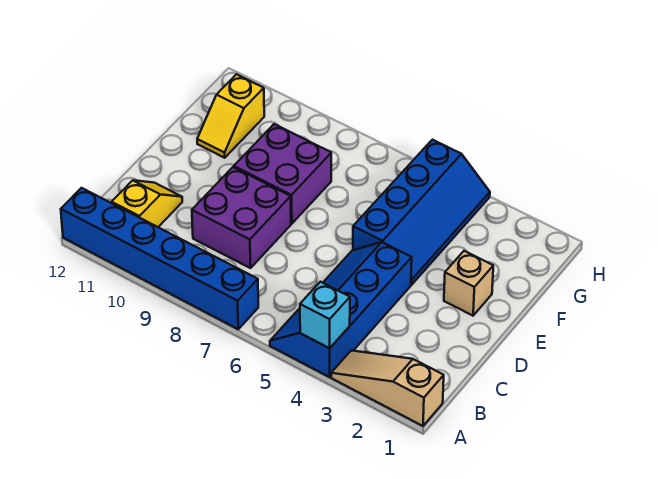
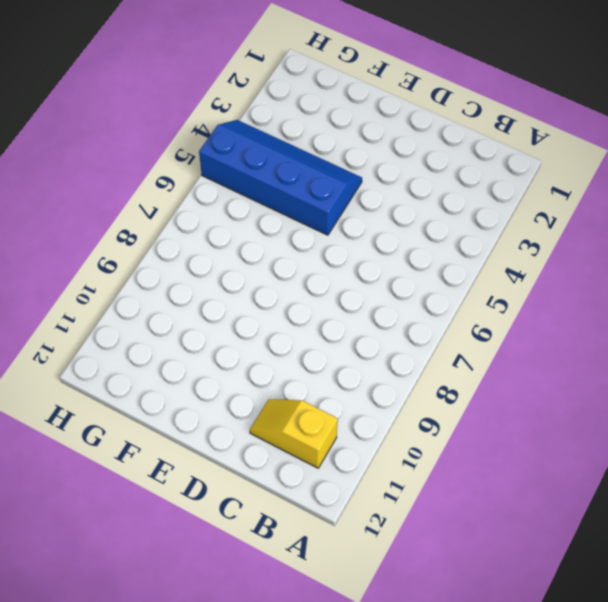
none -> tan slope A1:A3 level 1 top 1
none -> blue slope A4:D5 level 1 top 4

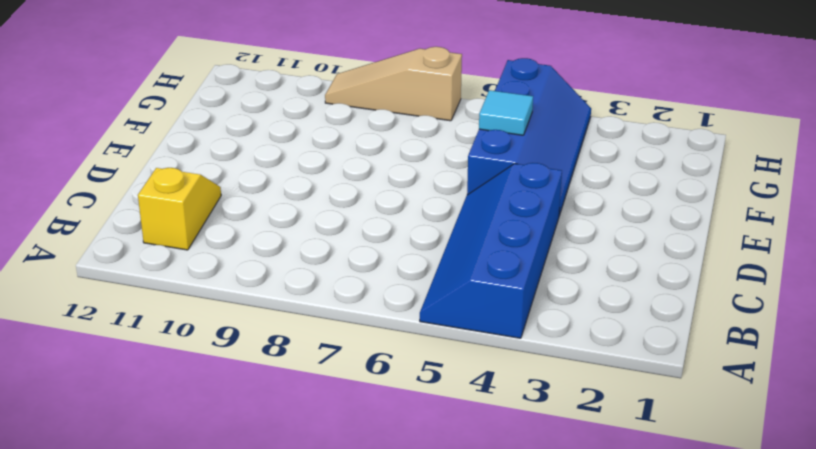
cyan tile F5 level 2 -> none
tan slope H7:H9 level 1 top 7 -> tan slope A1:A3 level 1 top 1
none -> blue brick A7:A12 level 1
none -> purple brick C8:D9 level 1

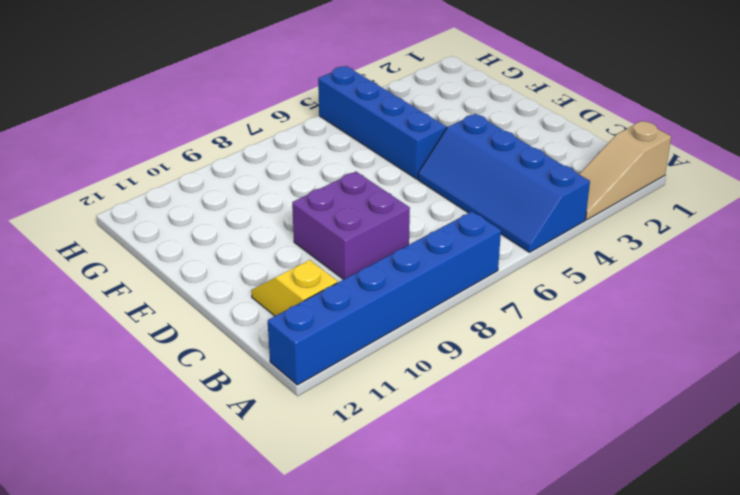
none -> tan brick E2 level 1
none -> purple brick E8:F9 level 1

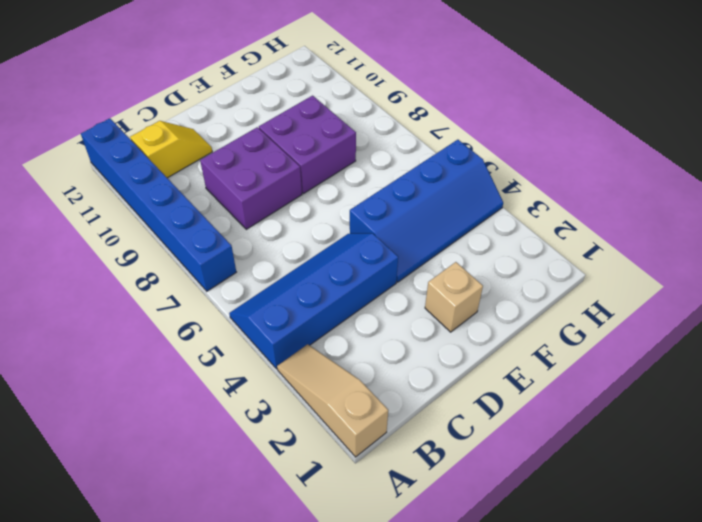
none -> yellow slope F11:G11 level 1 top G
none -> cyan brick A4 level 2

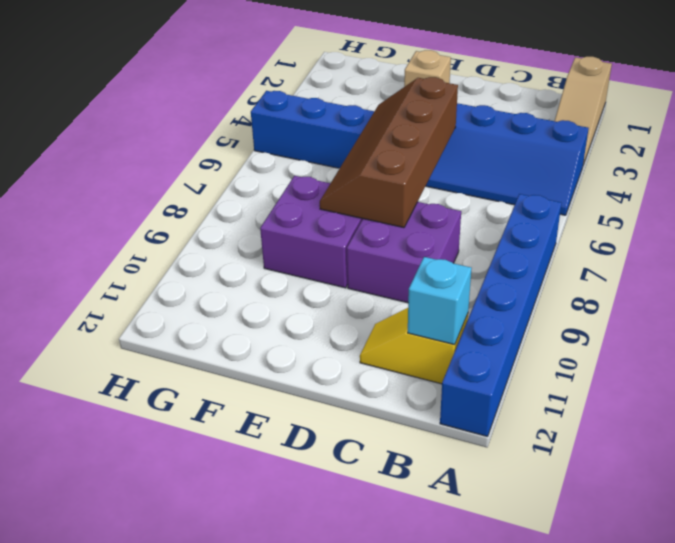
cyan brick B11 level 2 -> cyan brick A4 level 2
brown slope D5:E8 level 2 top D -> none
none -> yellow slope F11:G11 level 1 top G

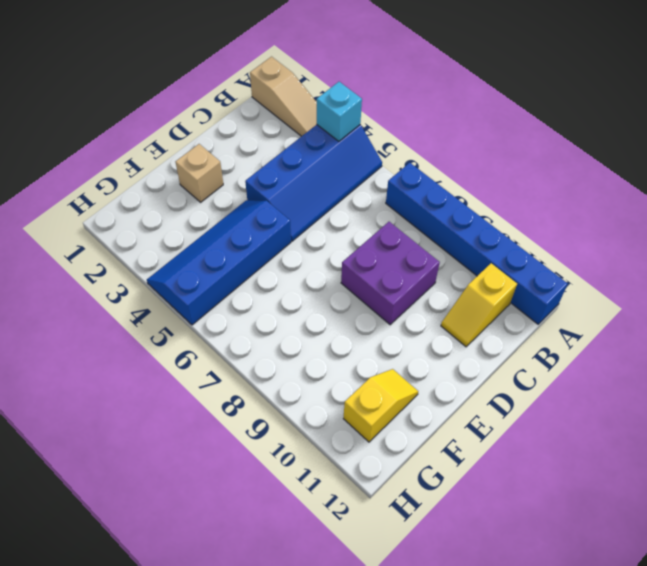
none -> purple brick E8:F9 level 1

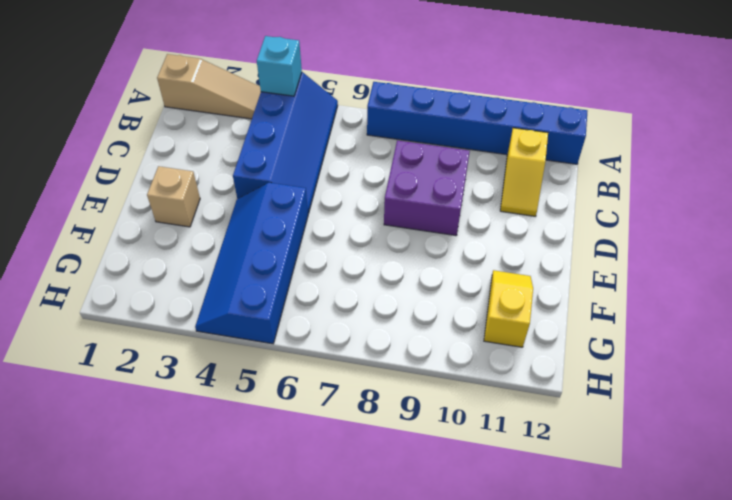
none -> purple brick E8:F9 level 1

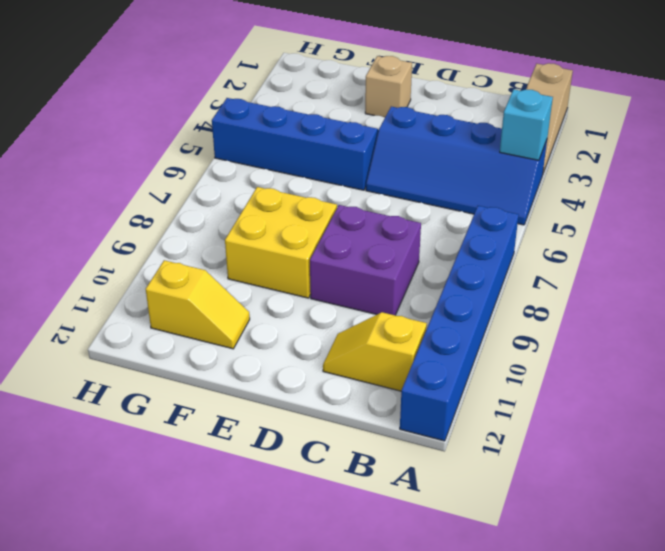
yellow brick E8:F9 level 1 -> purple brick E8:F9 level 1

